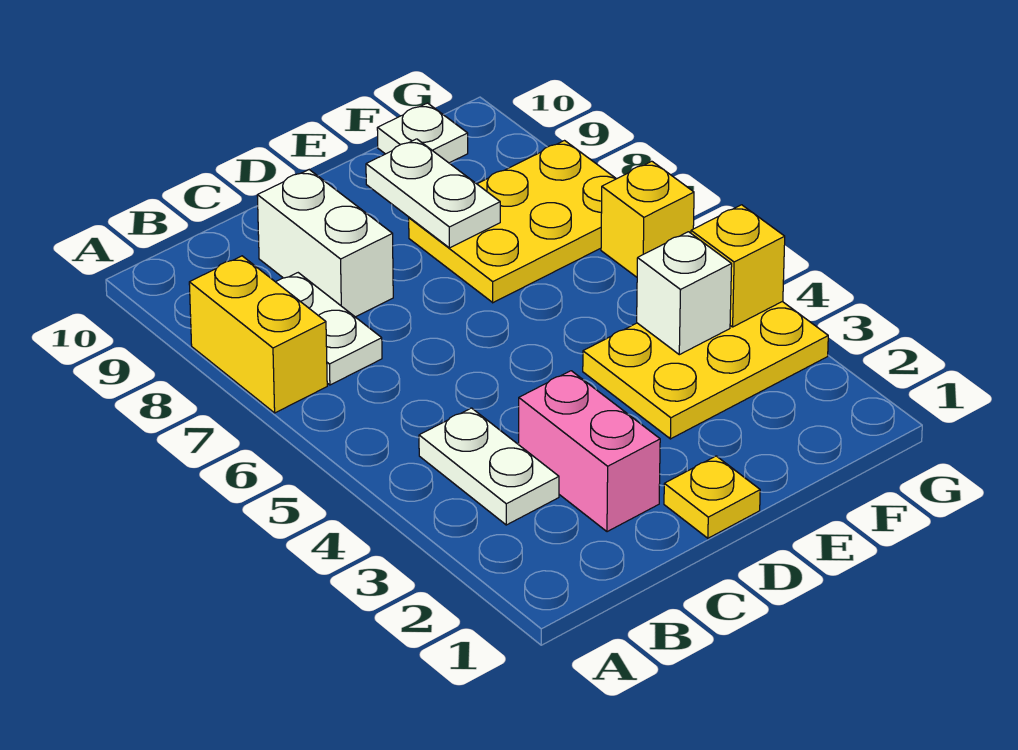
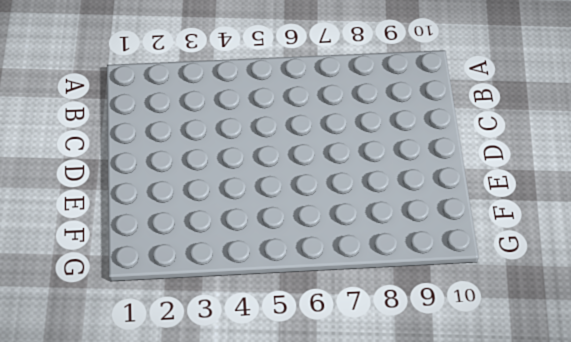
none -> yellow brick A7:A8 level 1
none -> white plate B3:B4 level 1
none -> white plate B7:B8 level 1

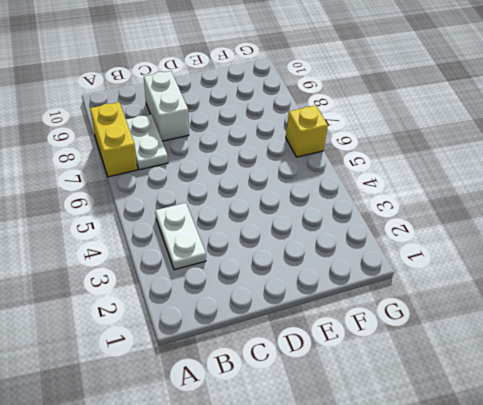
none -> pink brick C2:C3 level 1
none -> yellow plate D1 level 1
none -> yellow plate E3:G4 level 1

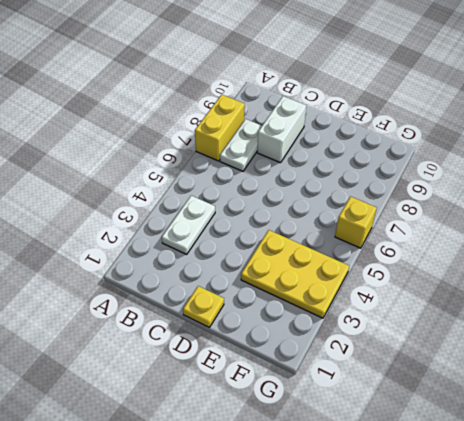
none -> pink brick C2:C3 level 1
none -> yellow plate E7:G8 level 1
none -> white plate F10 level 1

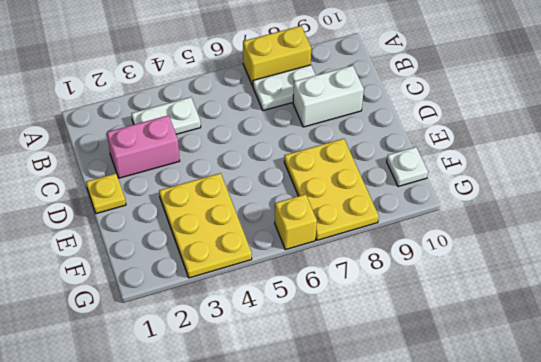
none -> white plate E8:E9 level 2
none -> white brick F4 level 2
none -> yellow brick G4 level 2

